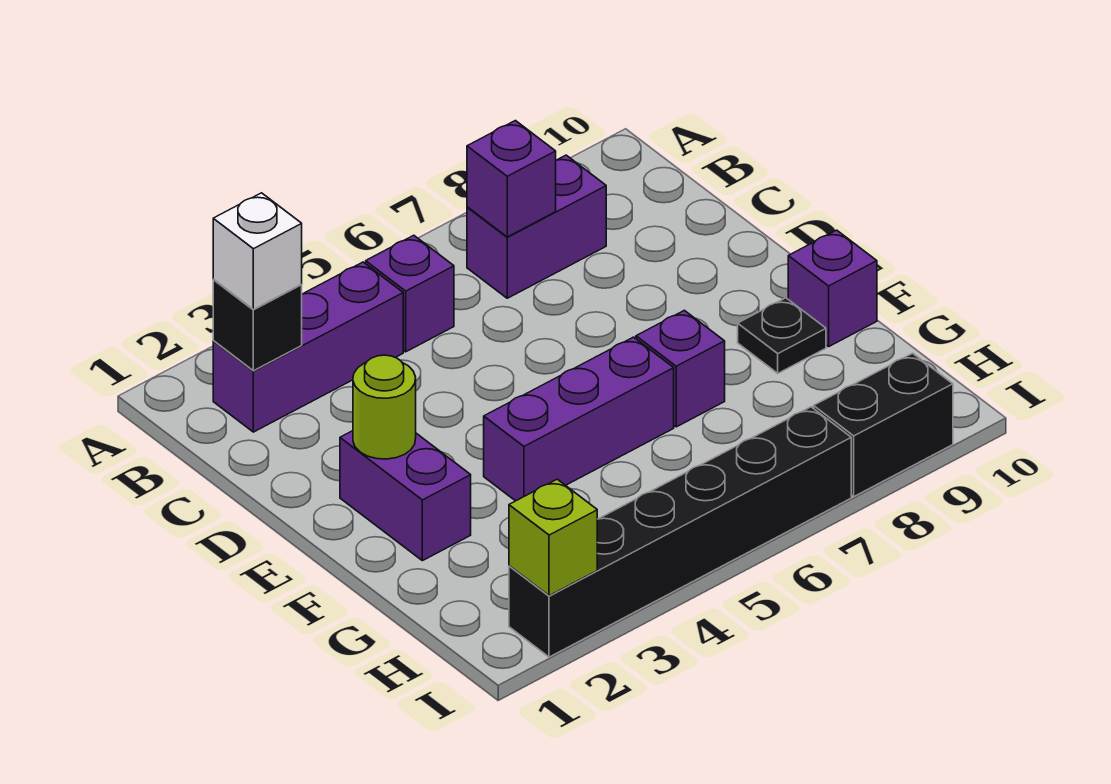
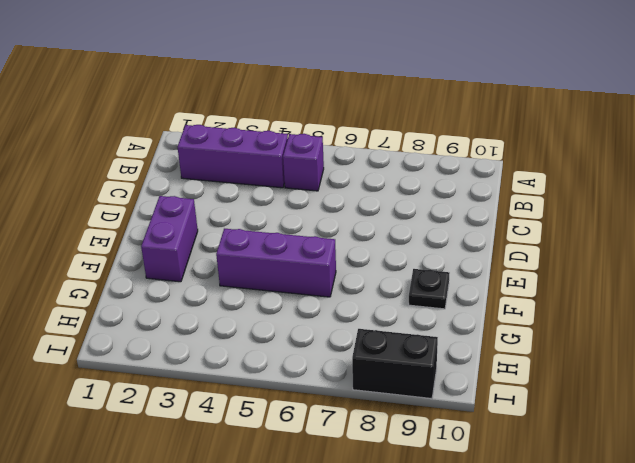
none -> purple brick B7:B8 level 1
none -> purple brick F7 level 1
none -> purple brick F10 level 1

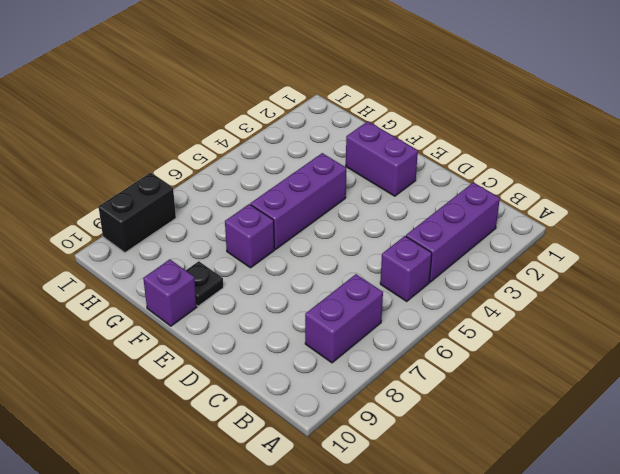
none -> black brick I2:I7 level 1
none -> black brick B2 level 2
none -> purple brick B7 level 2

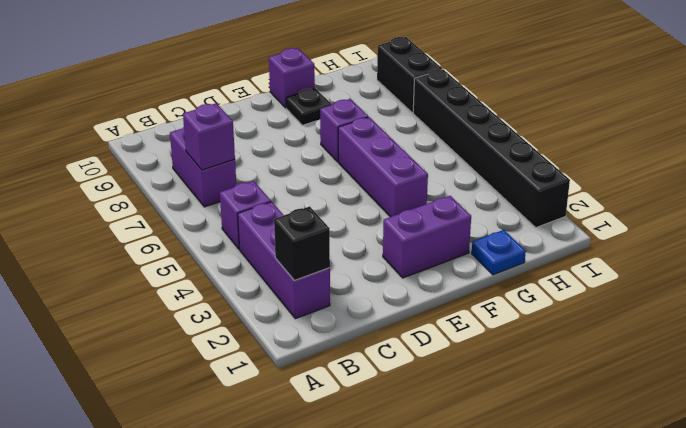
blue plate G1 level 1 -> none
none -> lime round brick E2 level 2
none -> lime brick I2 level 2
none -> white brick B2 level 3

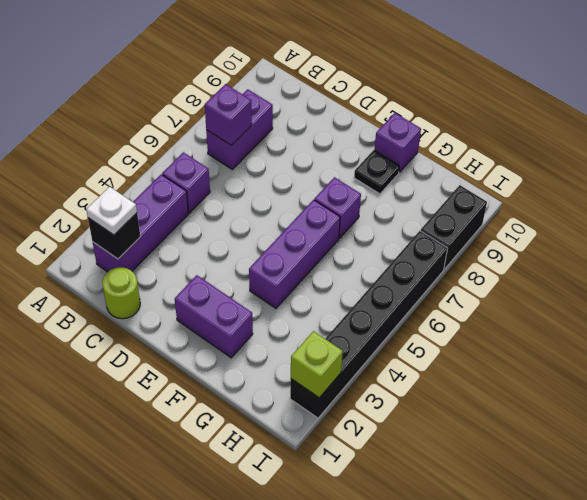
white plate B2 level 3 -> white brick B2 level 3
lime round brick C1 level 1 -> lime round brick E2 level 2

